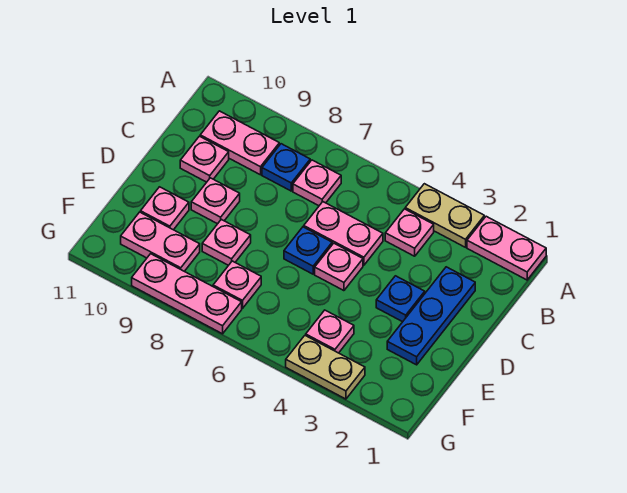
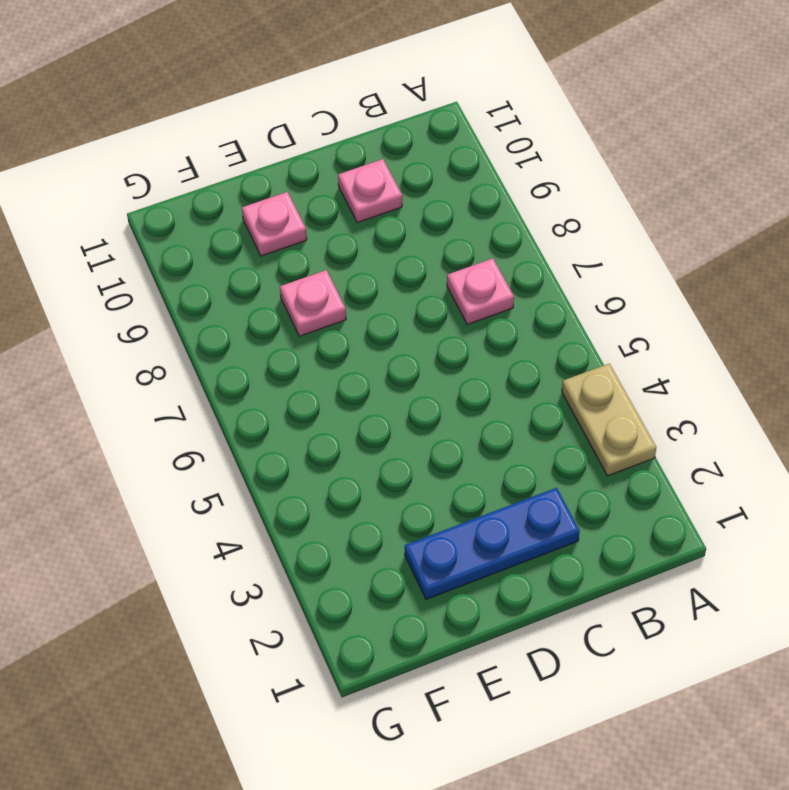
none -> pink plate A1:A2 level 1
none -> pink plate B4 level 1
none -> blue plate B8 level 1

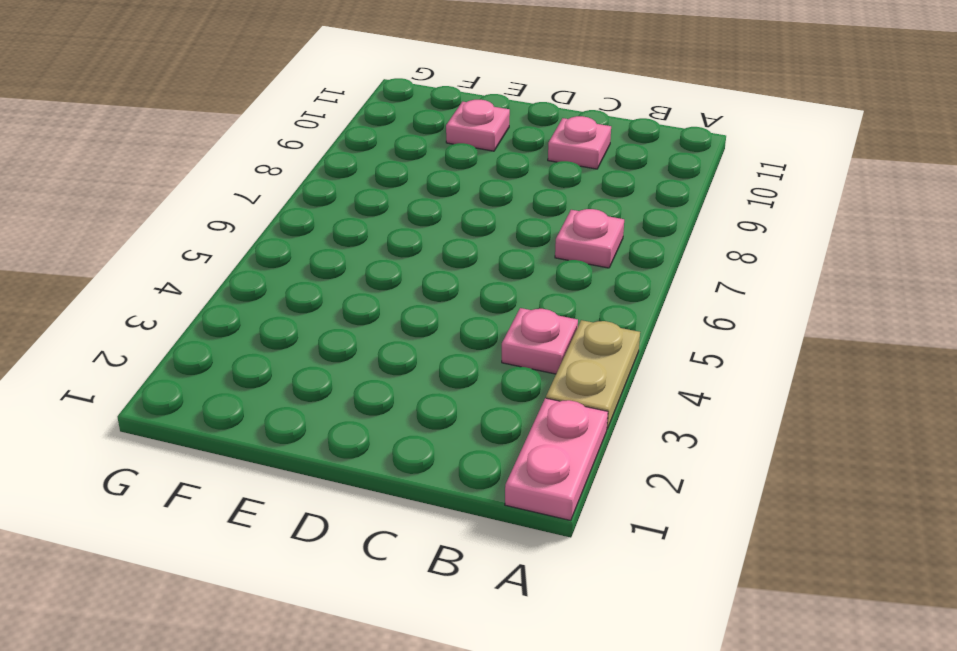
none -> blue plate B8 level 1
none -> pink plate B9:B10 level 1
none -> blue plate C2:E2 level 1

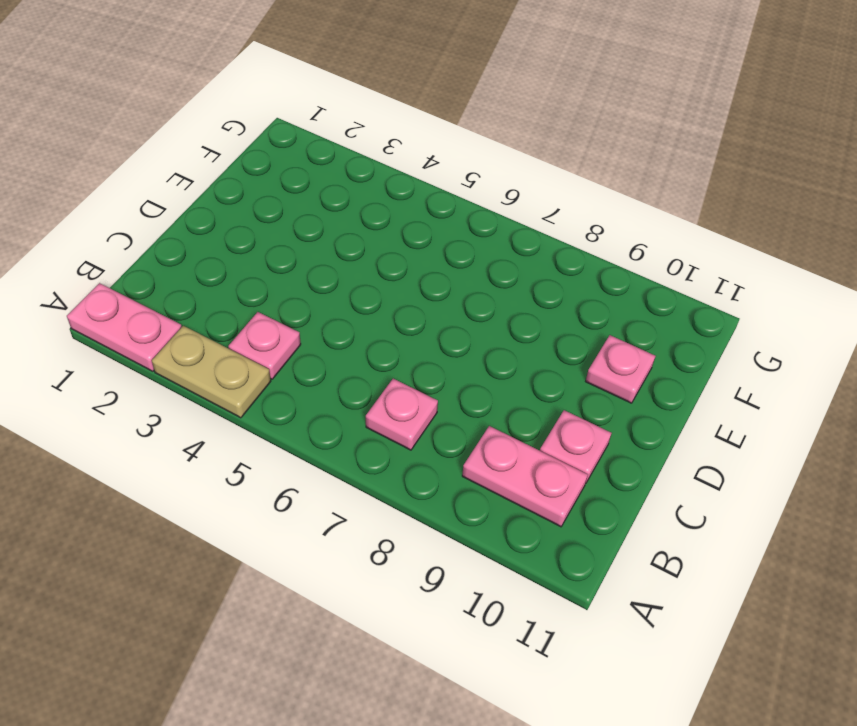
none -> blue plate B8 level 1
none -> blue plate C2:E2 level 1
none -> pink plate C5:C6 level 1

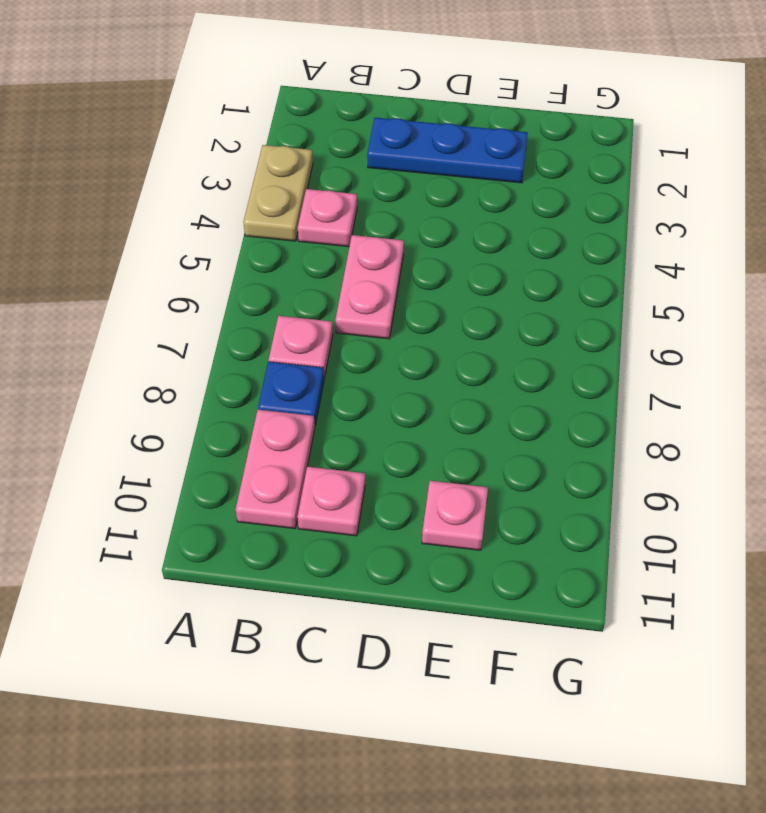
none -> pink plate A1:A2 level 1
none -> blue plate D3 level 1
none -> pink plate D5 level 1

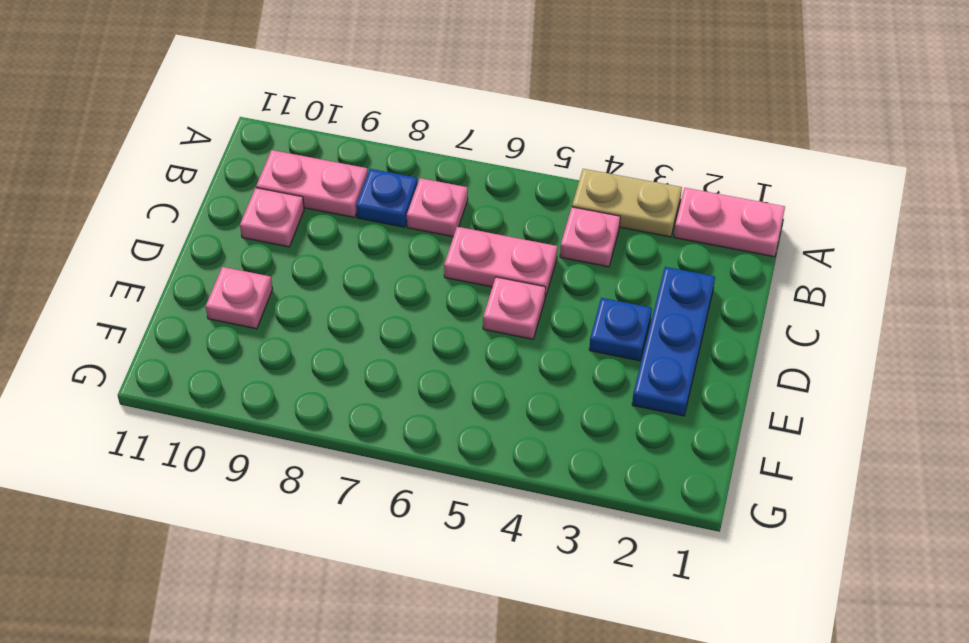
none -> blue plate D6 level 1
none -> pink plate D9 level 1
none -> pink plate E8 level 1

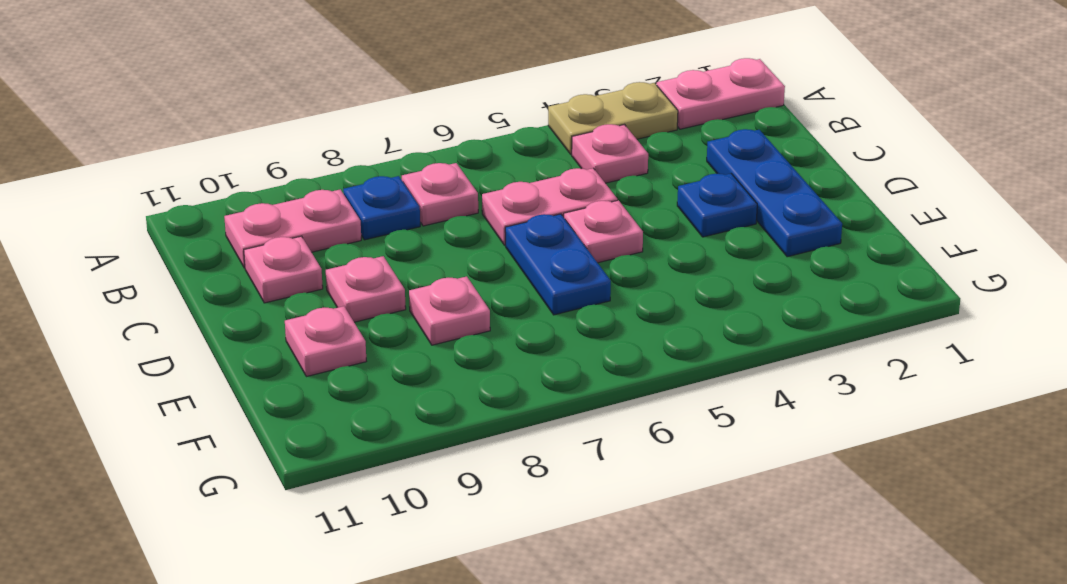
blue plate D6:E6 level 1 -> blue plate D6 level 1
none -> pink plate F4 level 1
none -> pink plate F7 level 1
none -> pink plate F9:F10 level 1

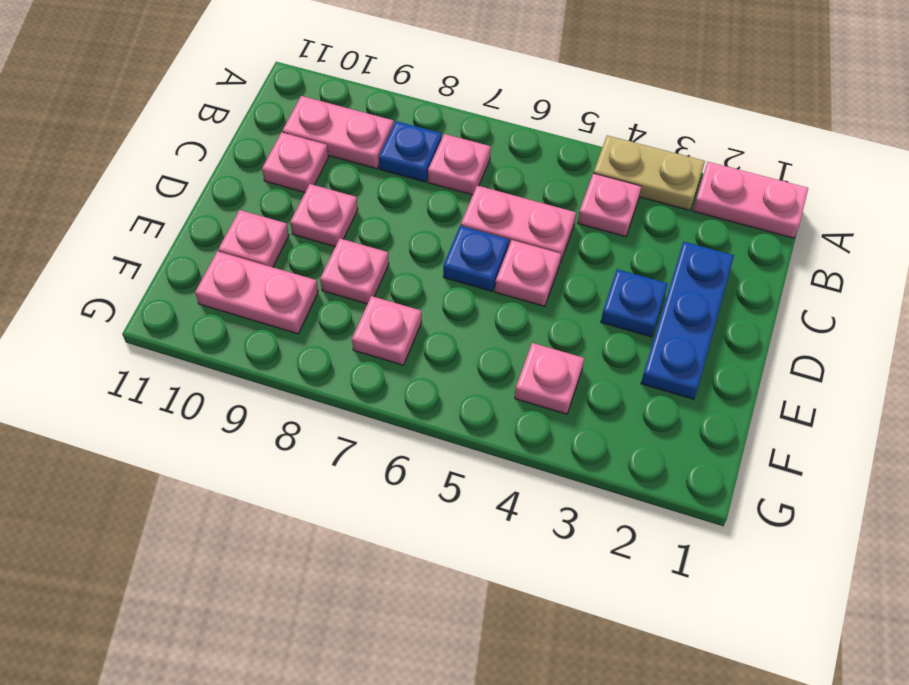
none -> tan plate G3:G4 level 1
none -> pink plate G7:G9 level 1

